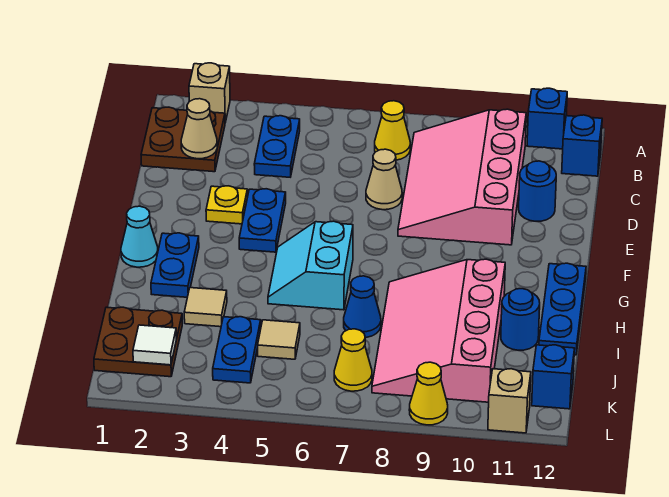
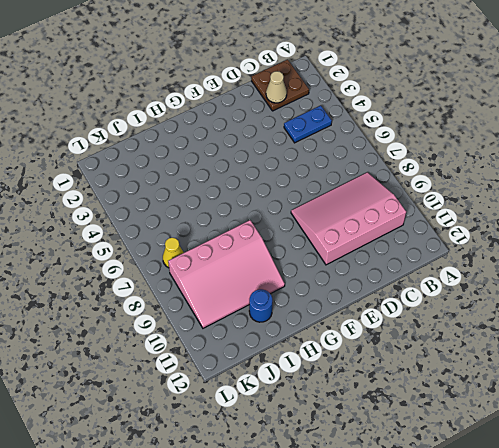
pink slope H8:K10 level 1 top 8 -> pink slope H8:K10 level 1 top 10
none -> tan brick A2 level 1
none -> blue brick A11 level 1
none -> yellow cone B7 level 1

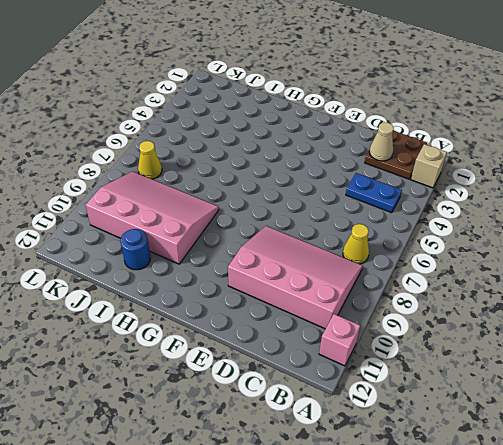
pink brick A11 level 1 -> blue brick A11 level 1
none -> blue brick B12 level 1
none -> tan cone D7 level 1
none -> blue round brick D11 level 1

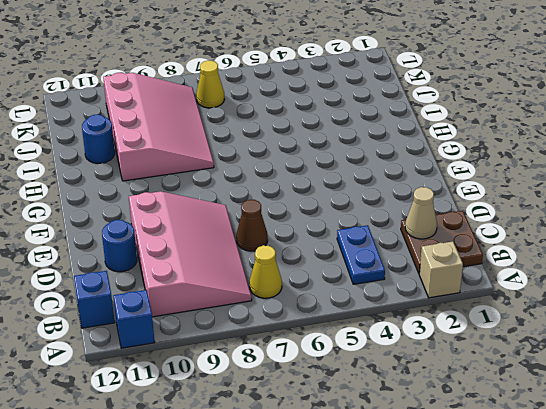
brown cone D7 level 1 -> tan cone D7 level 1
none -> yellow plate E3 level 1
none -> blue plate E4:F4 level 1
none -> cyan cone G1 level 1

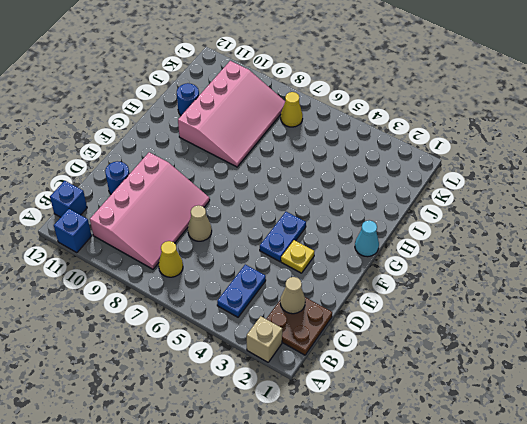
none -> blue plate G2:H2 level 1
none -> cyan slope G5:H6 level 1 top 6
none -> blue plate G12:I12 level 1

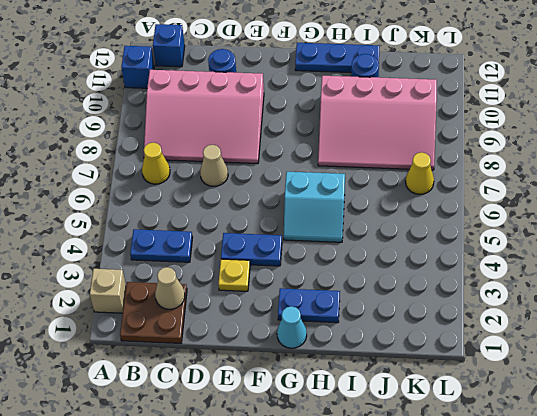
none -> tan tile I3 level 1
none -> blue cone I7 level 1
none -> brown plate J1:K2 level 1

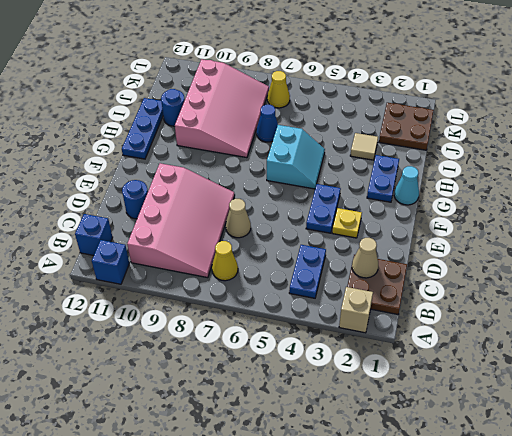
none -> blue plate J4:K4 level 1
none -> tan tile J5 level 1
none -> blue brick K12 level 1

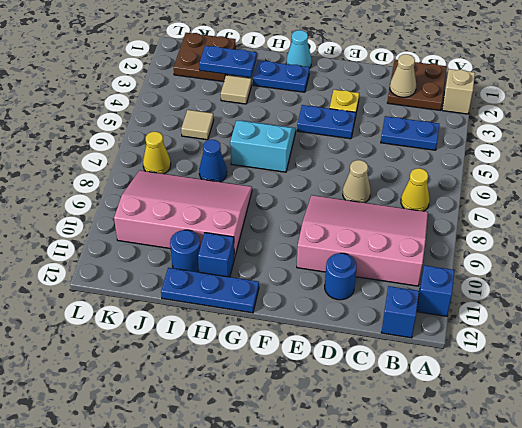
blue brick H11 level 1 -> blue brick K12 level 1
blue plate I2:J2 level 2 -> blue plate J4:K4 level 1
none -> yellow cone L9 level 1
none -> tan brick L11 level 1
none -> white tile K2 level 2

